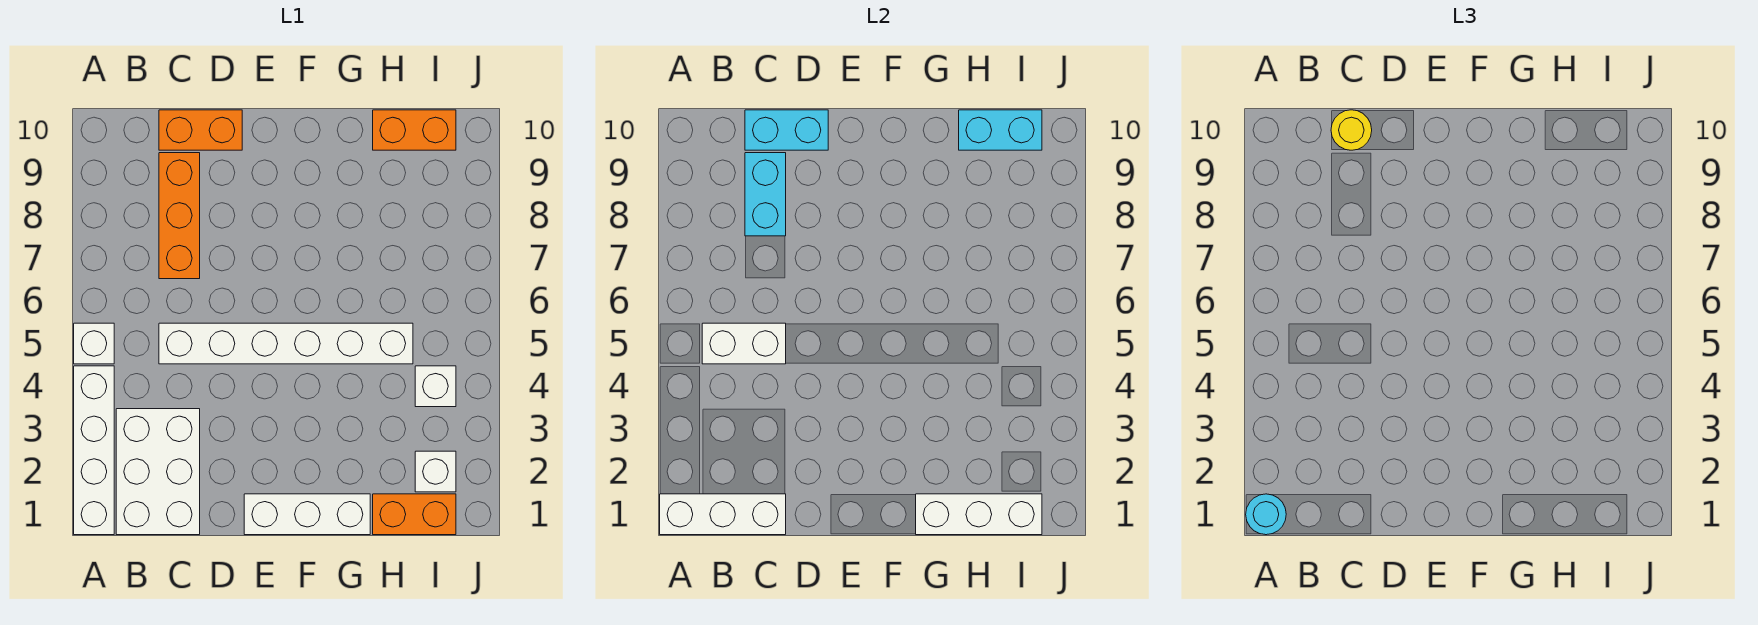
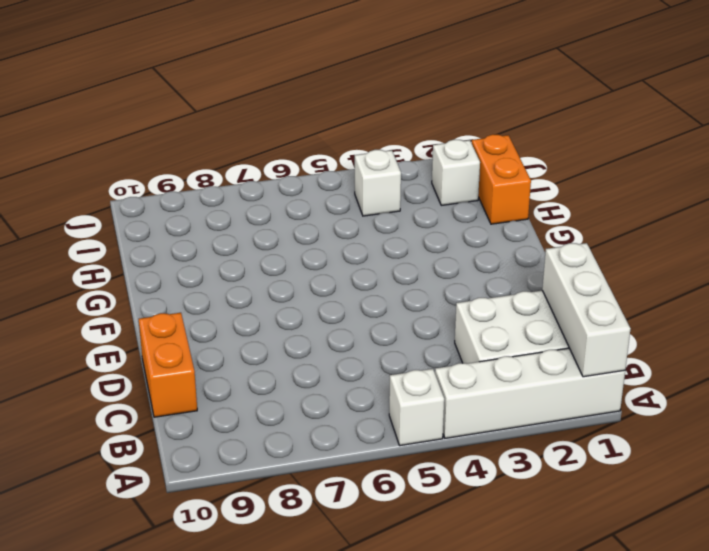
none -> white brick C5:H5 level 1
none -> orange brick C7:C9 level 1
none -> white brick E1:G1 level 1

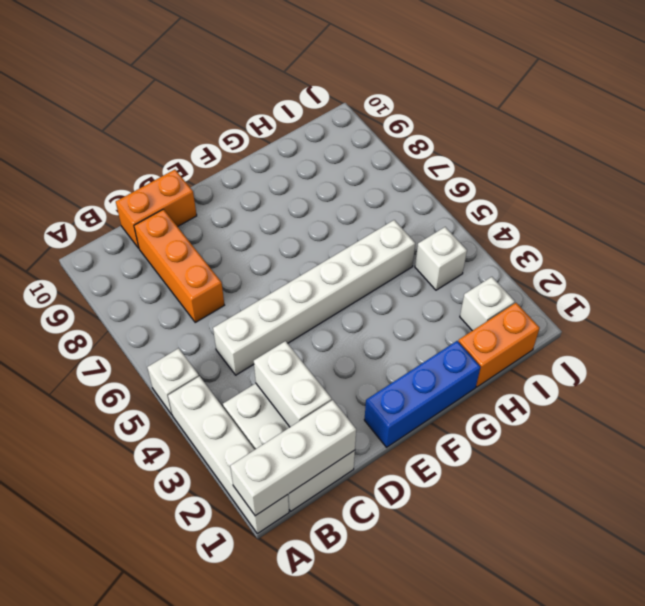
white brick C2:C3 level 2 -> white brick B5:C5 level 2
blue brick E1:G1 level 1 -> white brick E1:G1 level 1
none -> orange brick H10:I10 level 1
none -> cyan brick C8:C9 level 2
none -> cyan brick C10:D10 level 2

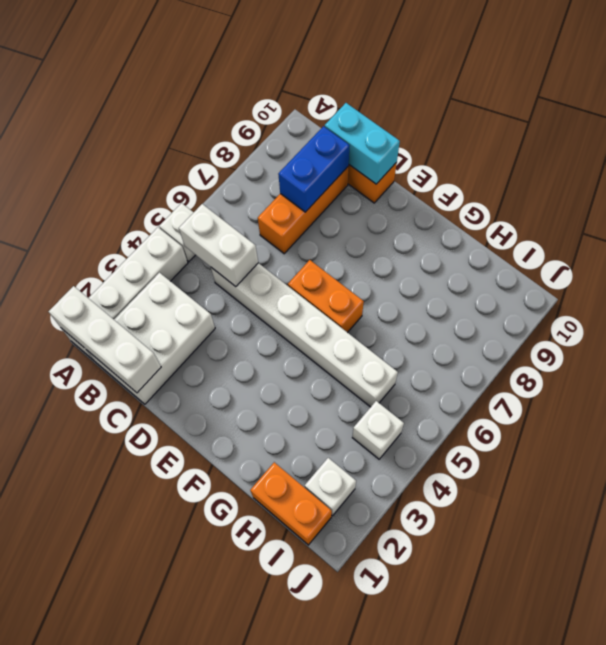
blue brick C8:C9 level 2 -> cyan brick C8:C9 level 2
orange brick E6:F6 level 1 -> orange brick H10:I10 level 1
none -> white brick E1:G1 level 1
none -> white brick G1:I1 level 2
none -> cyan brick H10:I10 level 2

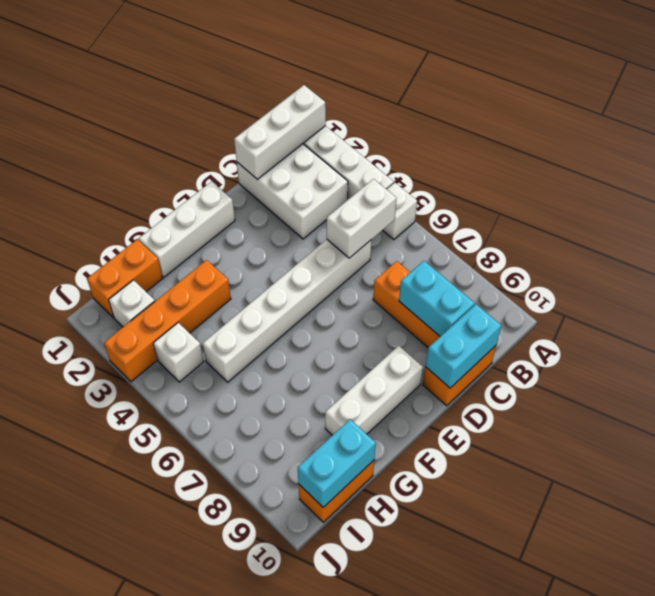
white brick E9:G9 level 1 -> white brick G1:I1 level 2
orange brick G3:J3 level 1 -> none
none -> cyan round brick A1 level 3
none -> yellow round brick C10 level 3

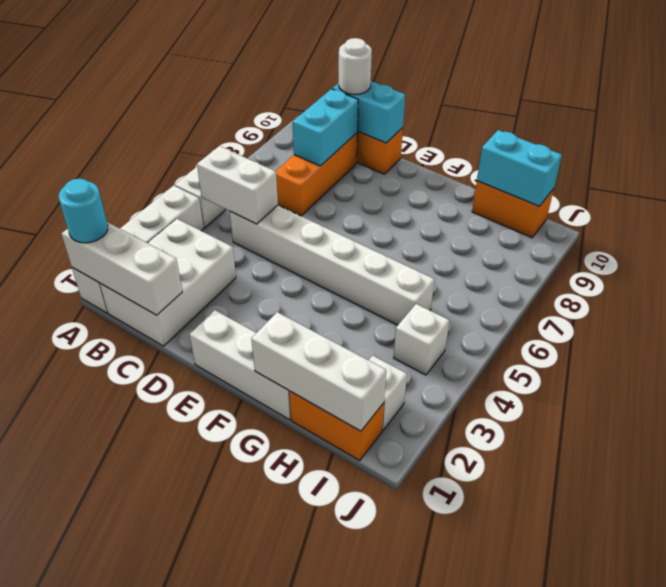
white round brick C10 level 3 -> yellow round brick C10 level 3

